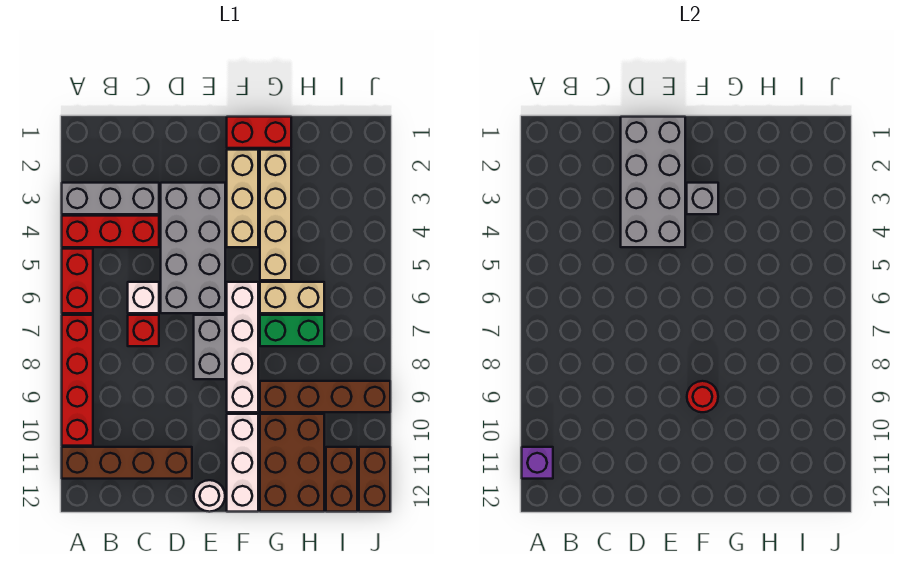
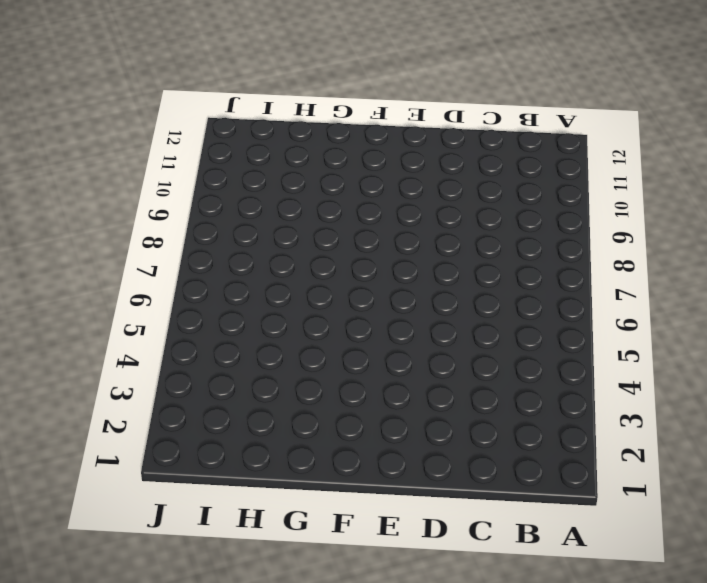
none -> grey brick A3:C3 level 1
none -> red brick A4:C4 level 1
none -> red brick A5:A6 level 1

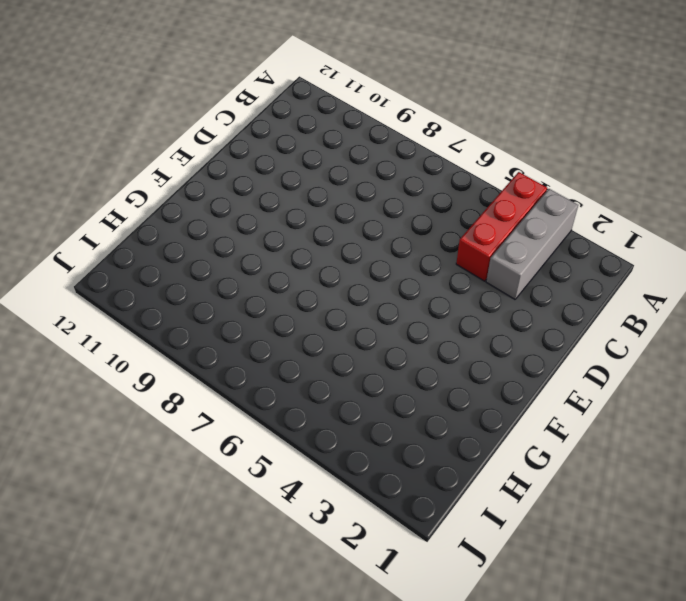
none -> red brick A5:A6 level 1
none -> red brick A7:A10 level 1
none -> brown brick A11:D11 level 1

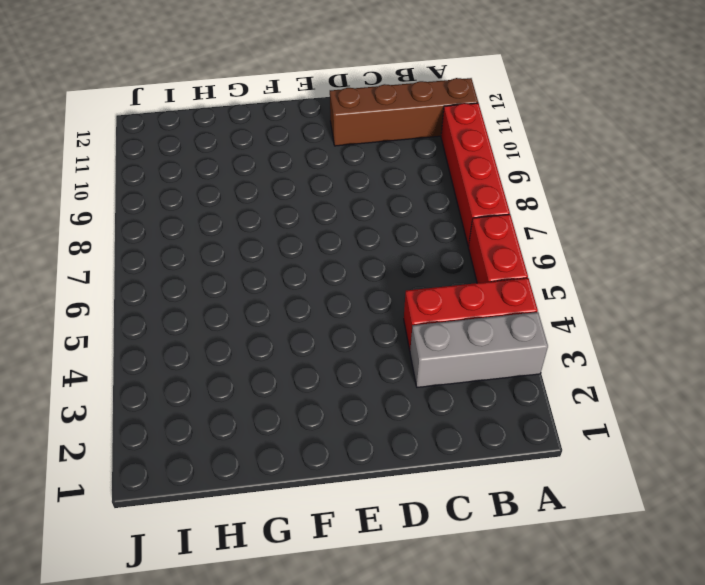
none -> white brick C6 level 1
none -> red brick C7 level 1
none -> grey brick D3:E6 level 1

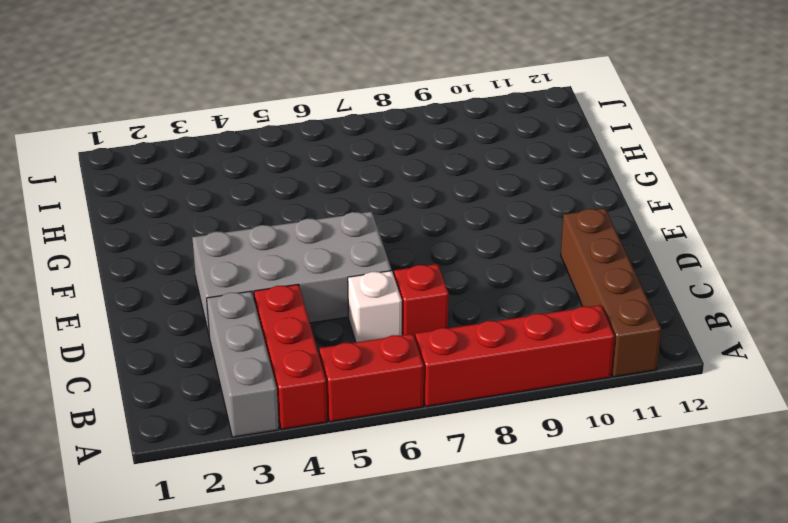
none -> grey brick E7:E8 level 1
none -> white round brick E12 level 1
none -> red brick F1:G1 level 1

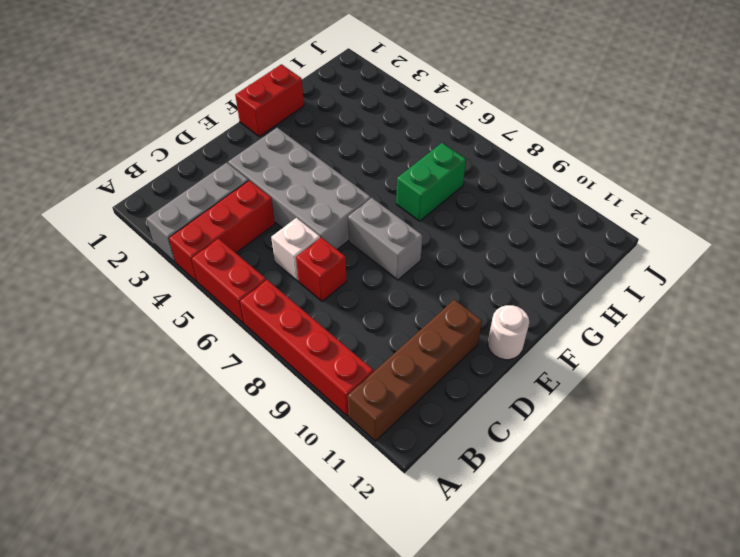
none -> tan brick F2:F4 level 1
none -> white brick F6:F9 level 1
none -> white brick F10:F12 level 1

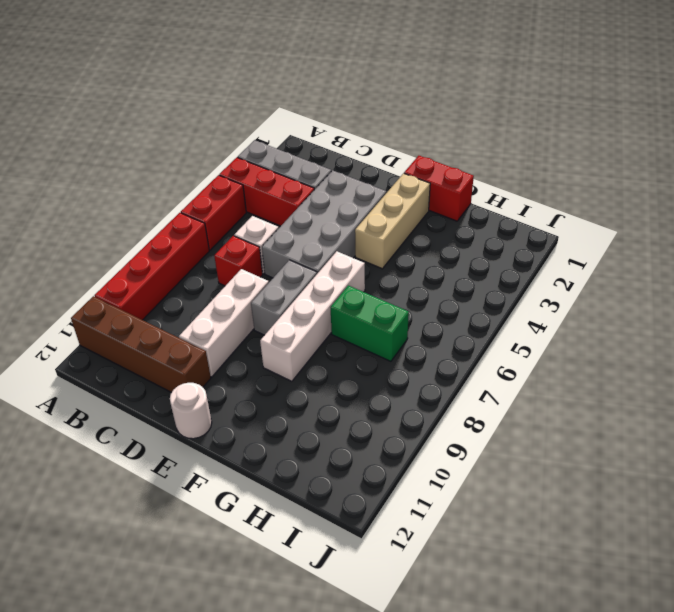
white brick D8:D10 level 1 -> white brick F10:F12 level 1
none -> tan brick G2:G5 level 1
none -> tan brick G6:H6 level 1
none -> brown brick G9:J9 level 1

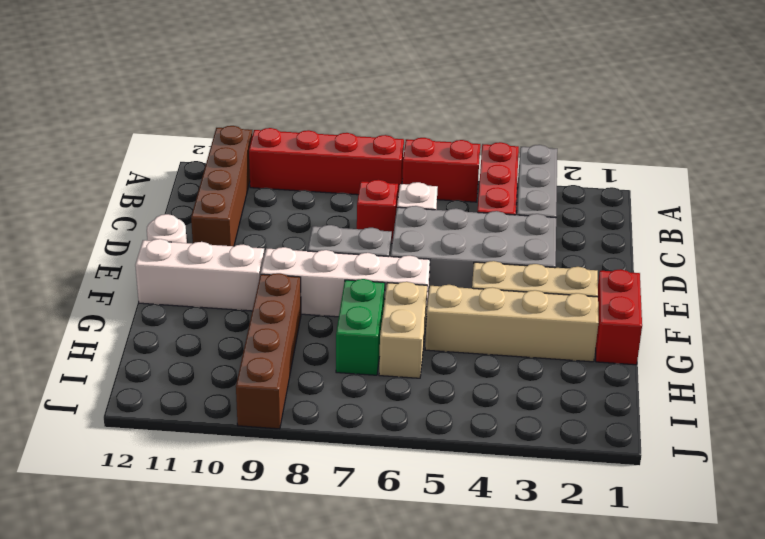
none -> brown brick G10:H12 level 1
none -> brown brick I11:I12 level 1
none -> brown brick J11:J12 level 1

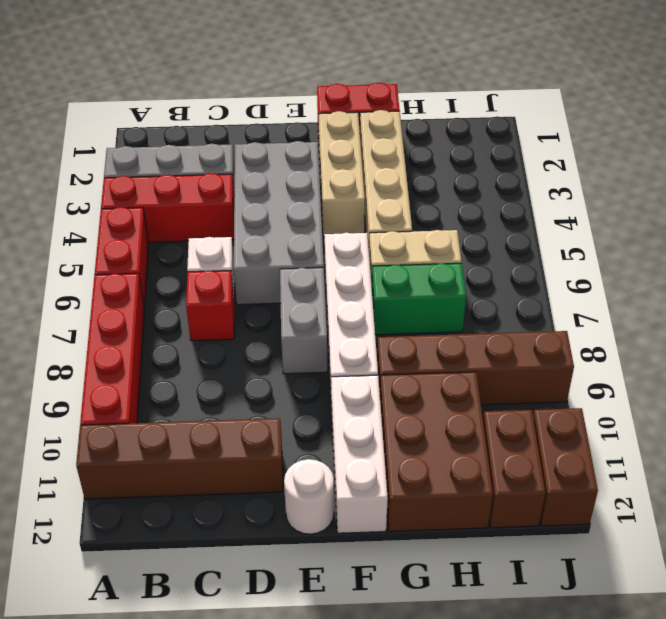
none -> purple brick A11 level 2
none -> grey brick D1:E4 level 2
none -> grey brick F3 level 2

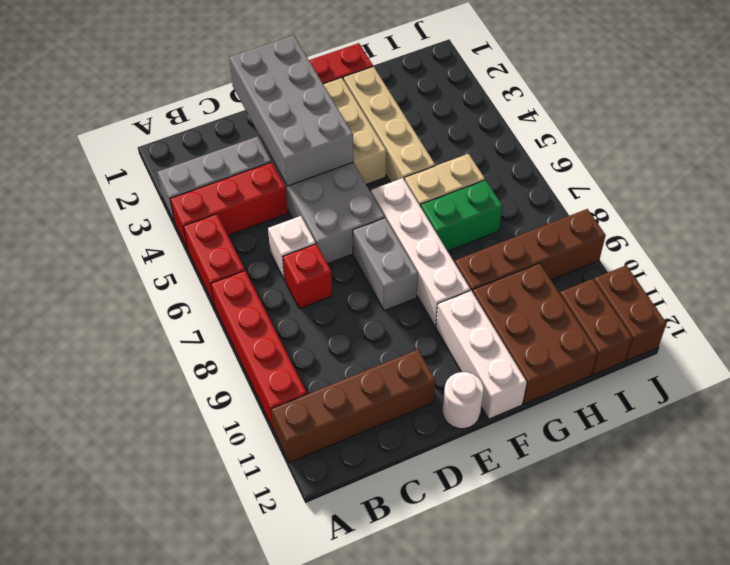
none -> purple brick A11 level 2
none -> grey brick F3 level 2
none -> red round brick F9 level 2

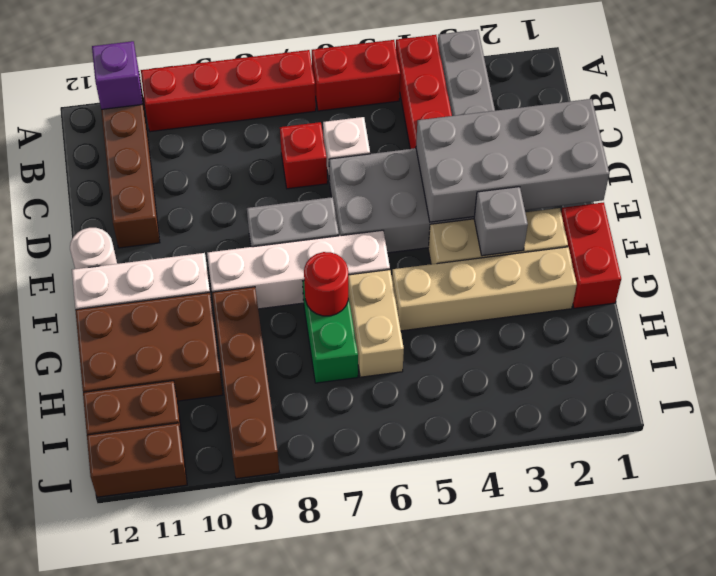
red round brick G7 level 2 -> red round brick F9 level 2

